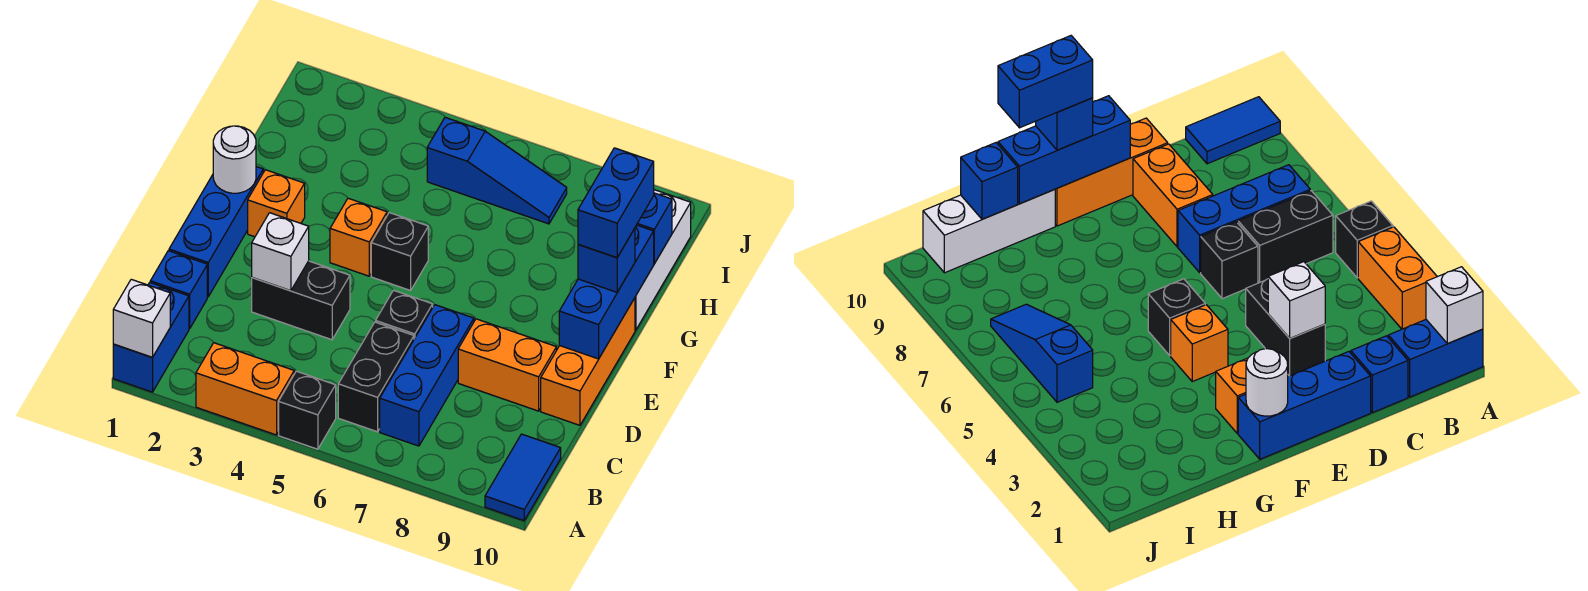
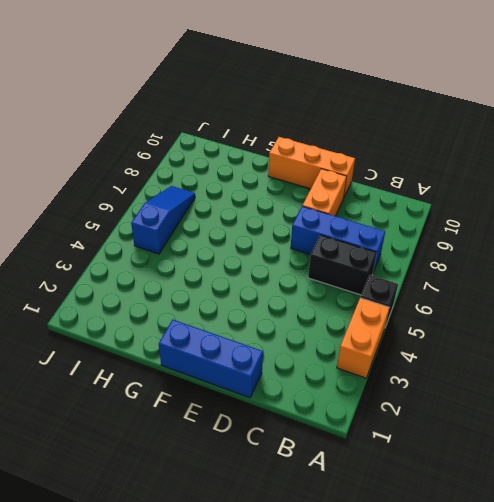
none -> blue brick A1:B1 level 1
none -> blue tile A10:B10 level 1
none -> blue brick C1 level 1

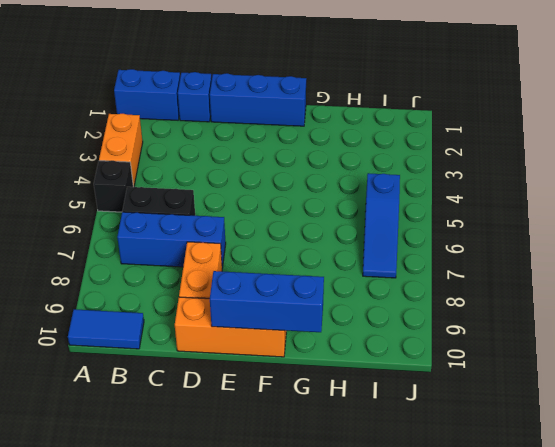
none -> black brick D3:D4 level 1
none -> black brick D6 level 1
none -> orange brick F2 level 1

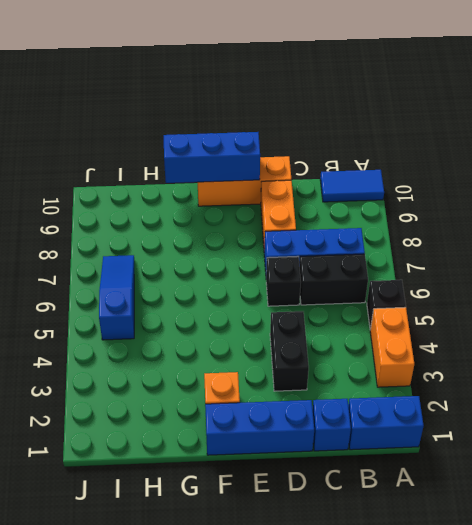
none -> orange brick F4 level 1
none -> black brick F5 level 1
none -> white brick G10:I10 level 1

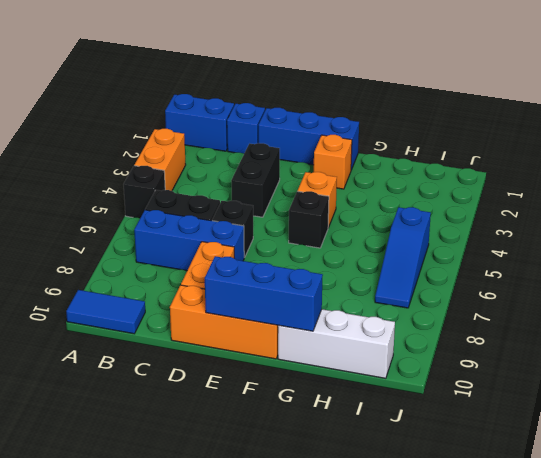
none -> white brick A1 level 2
none -> white brick D3 level 2
none -> white round brick F1 level 2

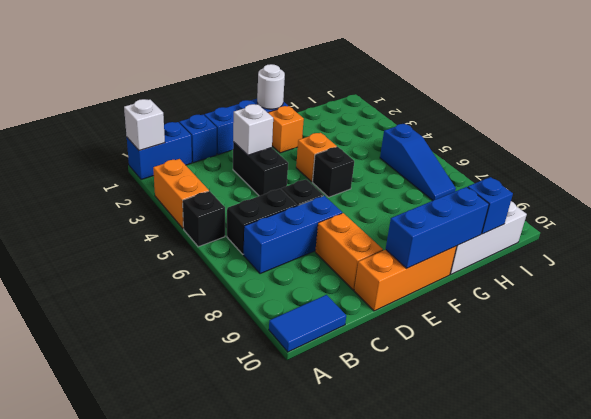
none -> blue brick F10 level 3
none -> blue brick F10:G10 level 4

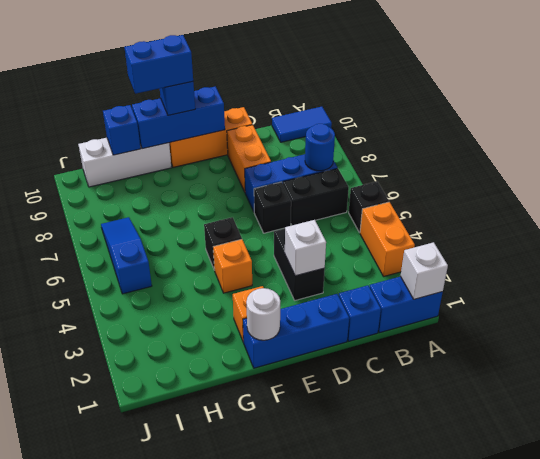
blue round brick B7 level 2 -> none

